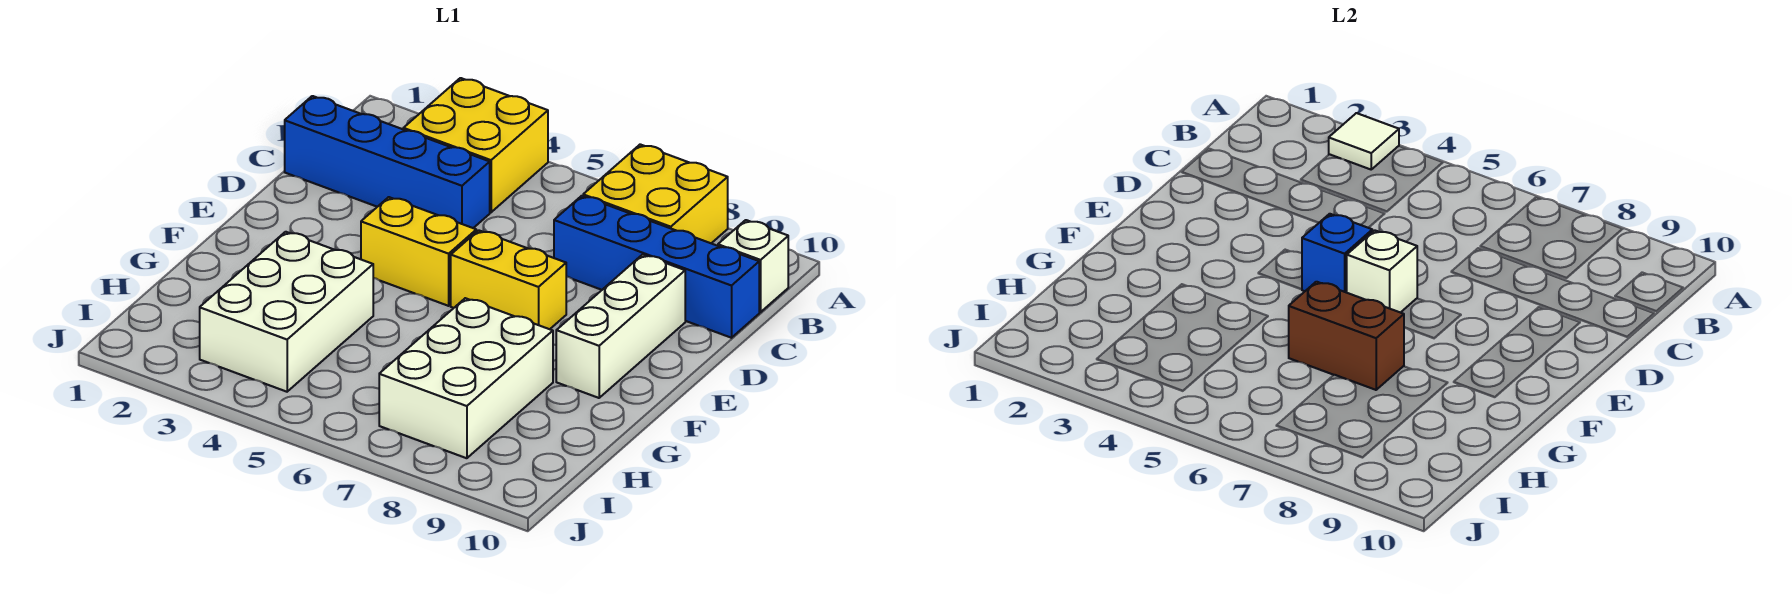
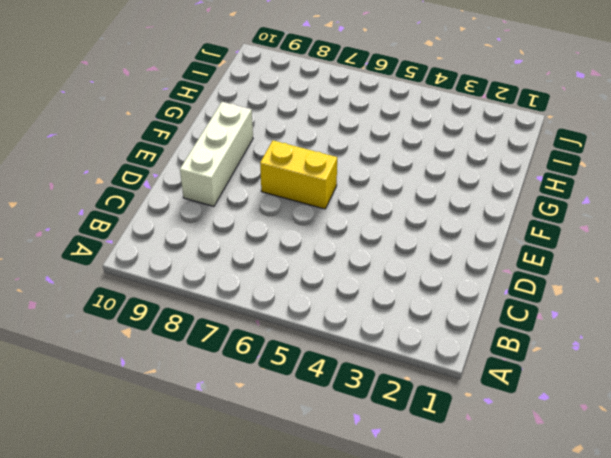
none -> yellow brick A3:B4 level 1
none -> yellow brick A7:B8 level 1
none -> white brick B10 level 1

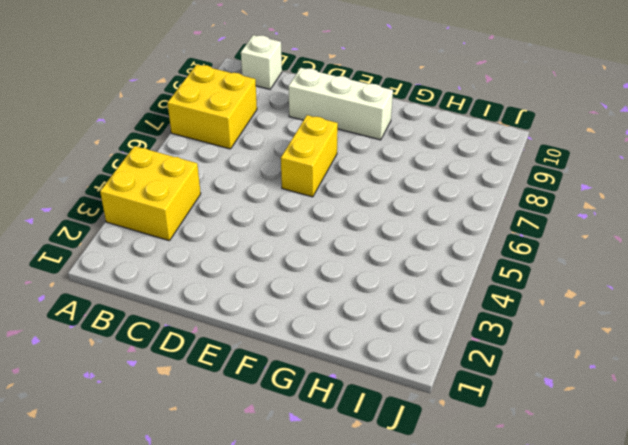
none -> blue brick C1:C4 level 1
none -> blue brick C7:C10 level 1
none -> yellow brick E4:E5 level 1

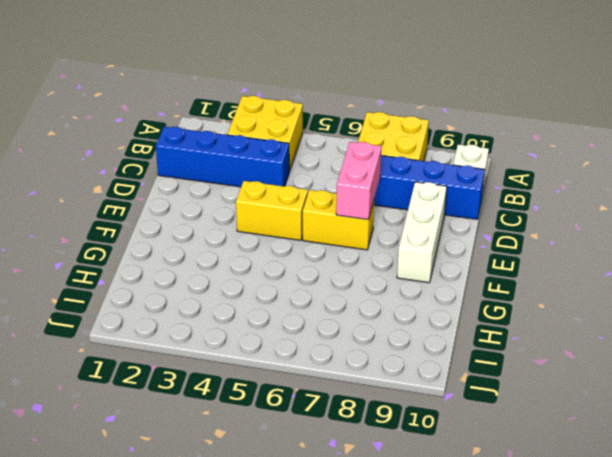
pink brick D7:E7 level 2 -> none
none -> white brick G3:I4 level 1
none -> white brick G7:I8 level 1
none -> white tile A3 level 2

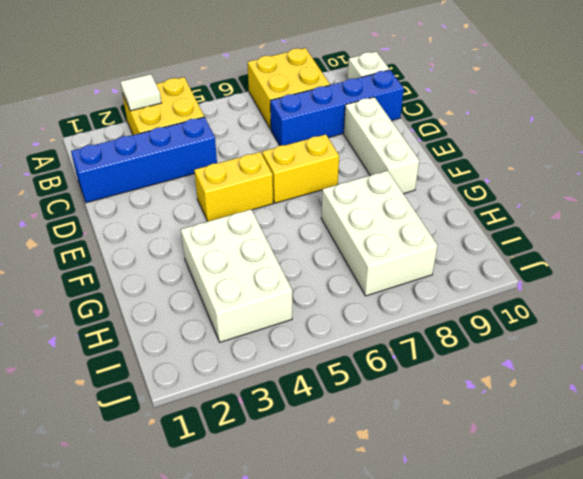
none -> blue brick E5 level 2
none -> white brick E6 level 2
none -> brown brick G6:G7 level 2

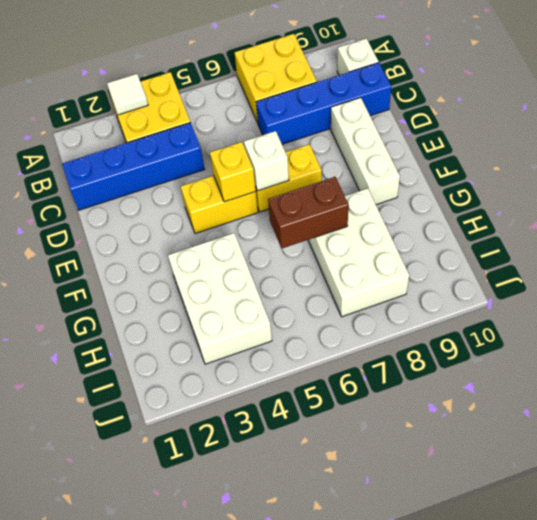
yellow brick E5 level 2 -> blue brick E5 level 2

